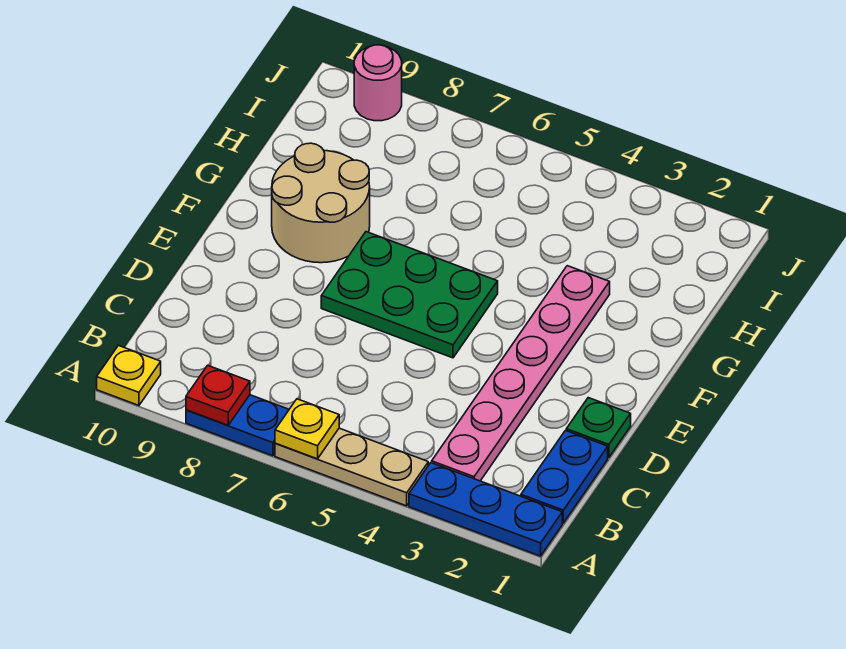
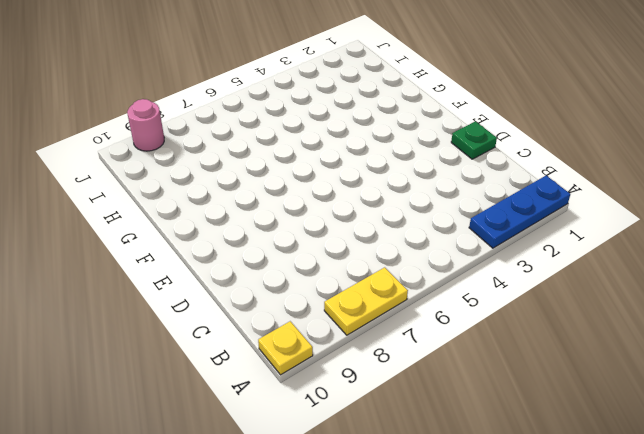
yellow plate A7:A8 level 1 -> blue plate A7:A8 level 1
none -> tan plate A4:A6 level 1
none -> blue plate B1:C1 level 1
none -> pink plate B3:G3 level 1

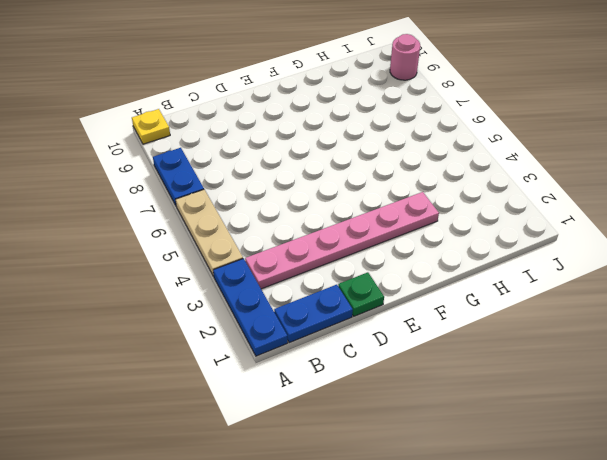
none -> green plate E5:F7 level 1
none -> tan round brick F8:G9 level 1
none -> yellow plate A6 level 2

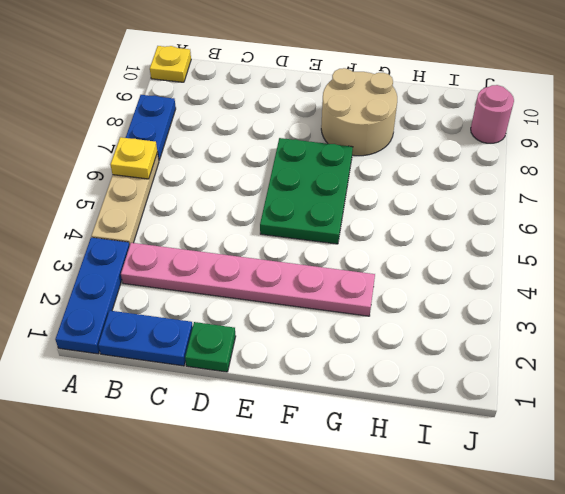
none -> red plate A8 level 2

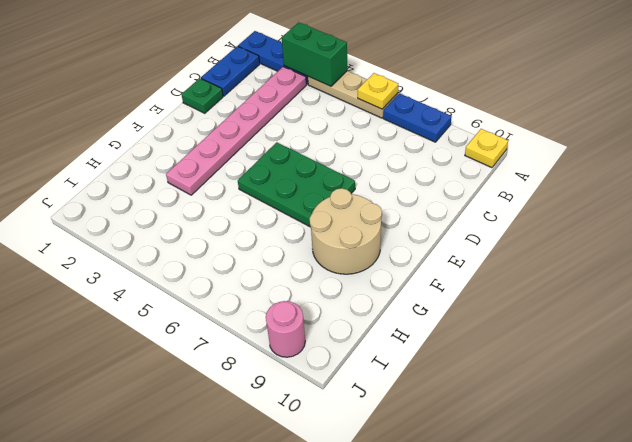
green brick A3:A4 level 2 -> none
none -> red plate A8 level 2

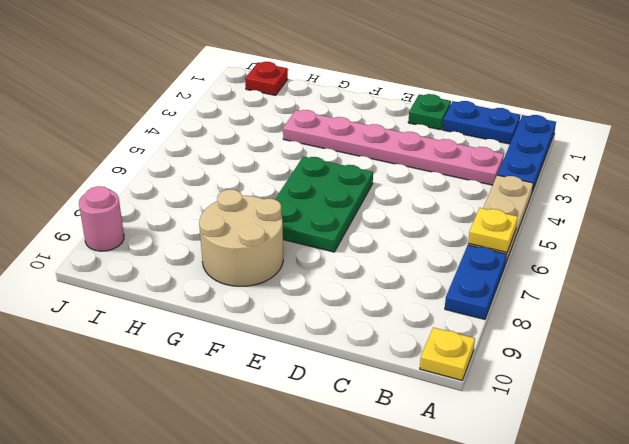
red plate I1 level 1 -> red plate A8 level 2

